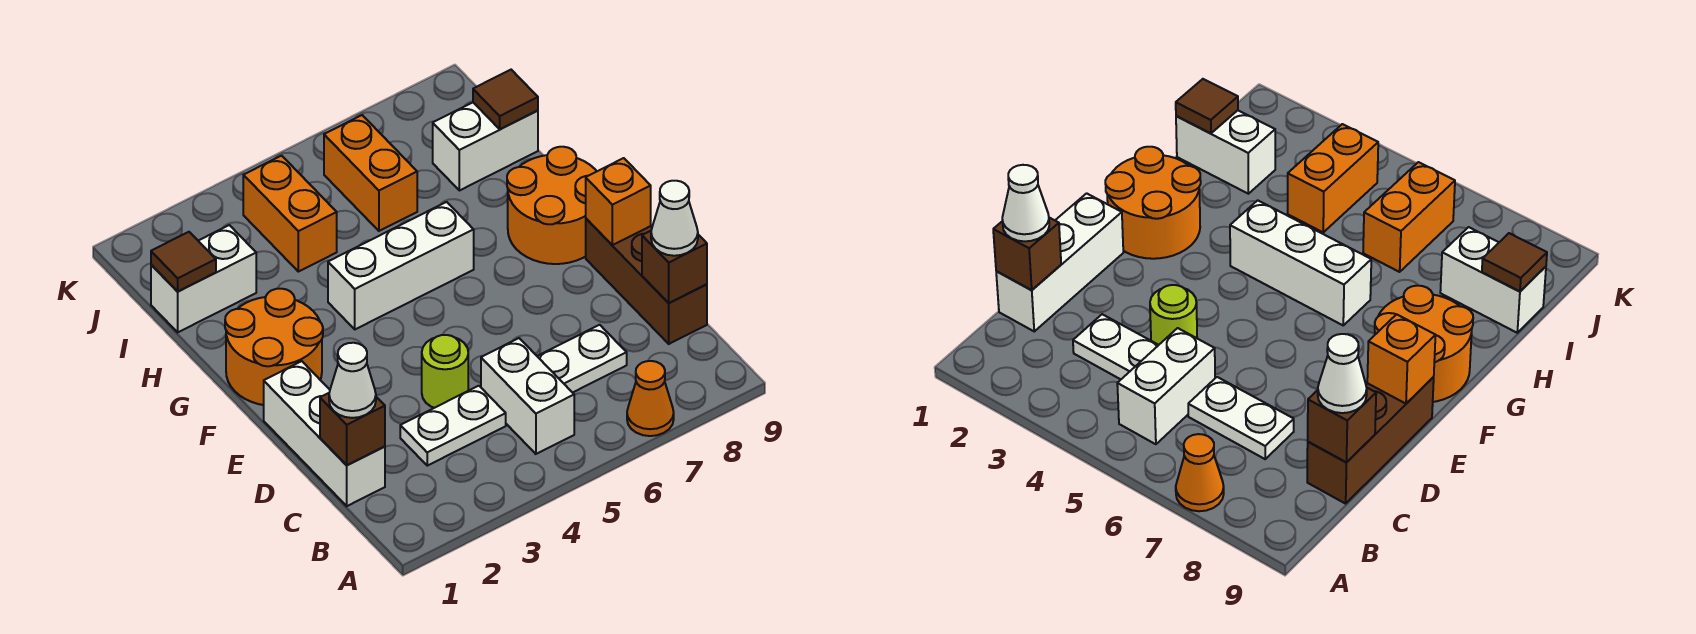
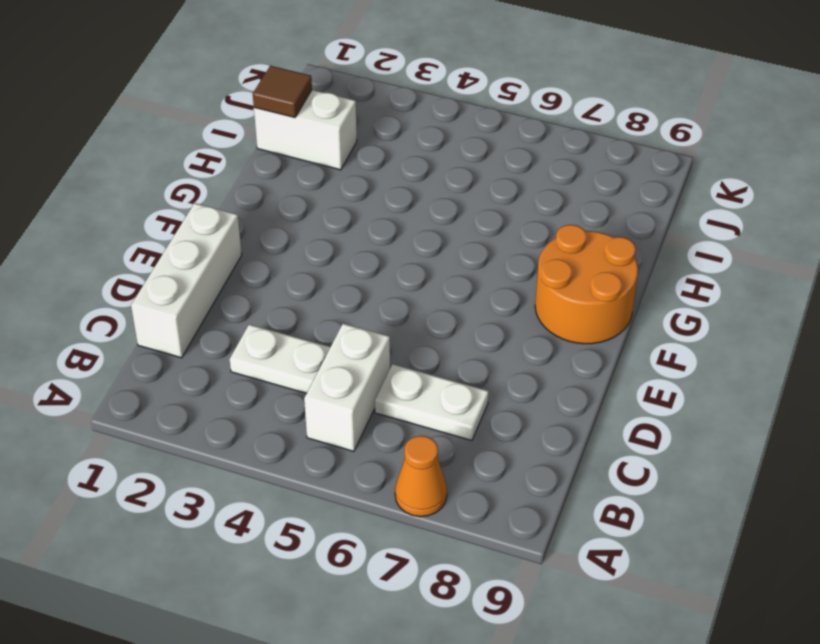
none -> brown brick C9:E9 level 1
none -> lime round brick D4 level 1
none -> orange round brick F1:G2 level 1

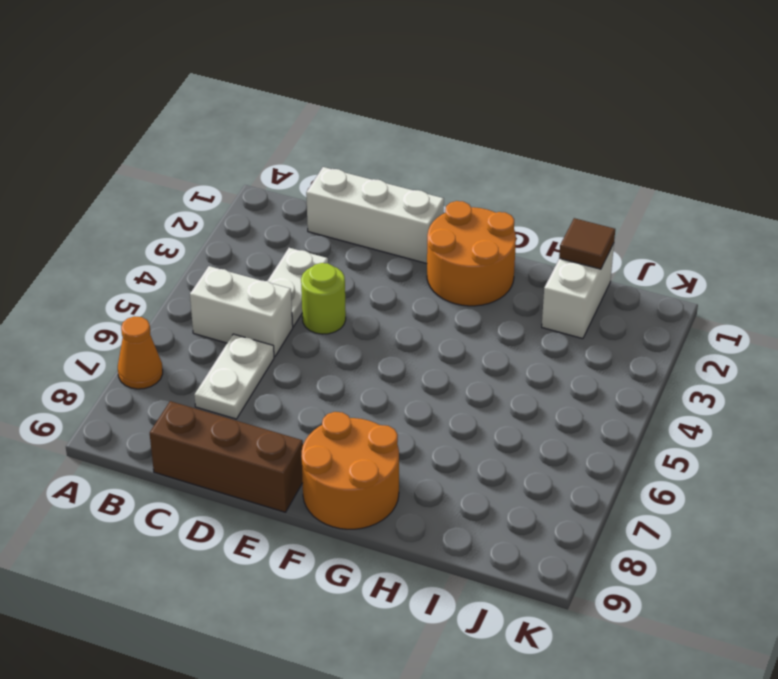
none -> white brick G4:G6 level 1
none -> orange brick I4:J4 level 1
none -> orange brick I6:J6 level 1

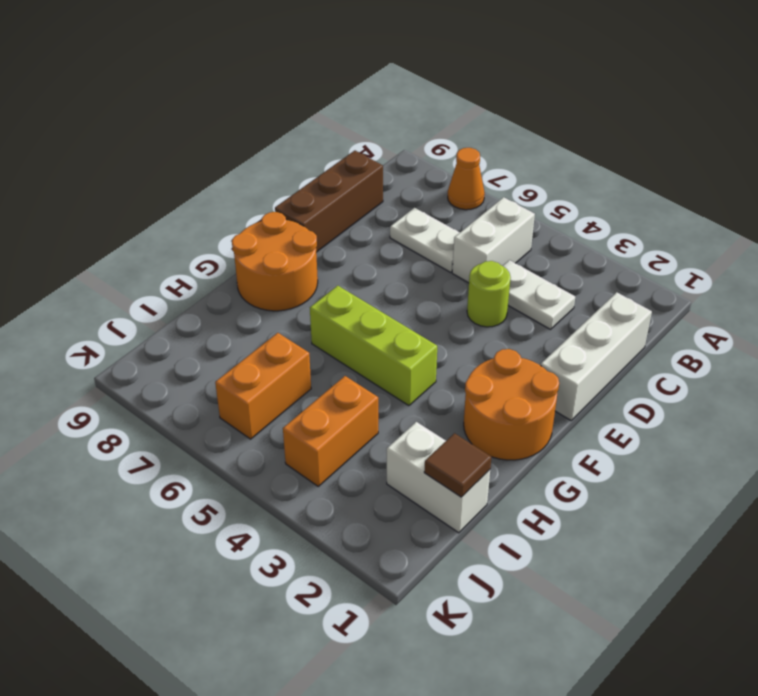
lime brick G4:G6 level 1 -> white brick G4:G6 level 1
none -> white brick I8:I9 level 1
none -> brown brick C1 level 2
none -> brown brick C9 level 2

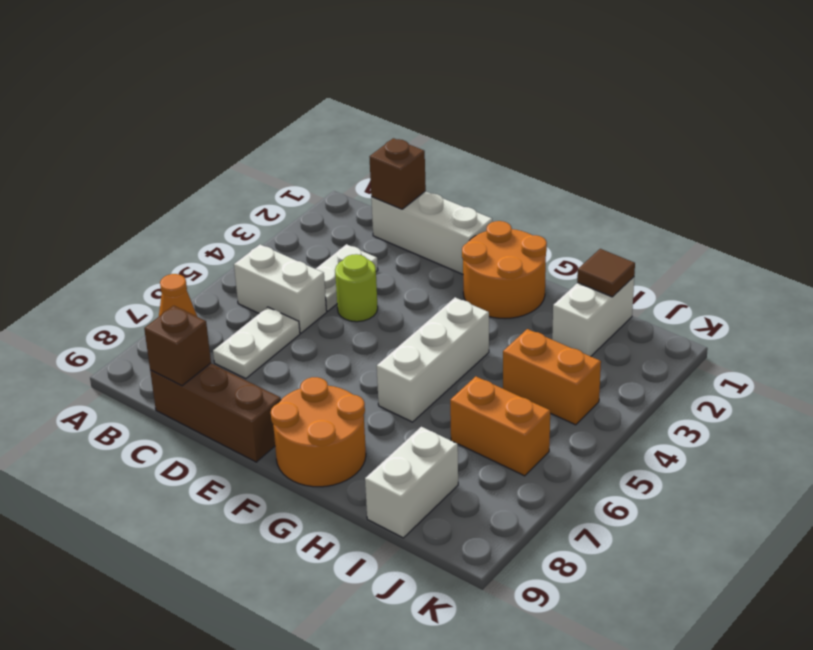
none -> orange brick E9 level 2
none -> brown tile I9 level 2
none -> white cone C1 level 3

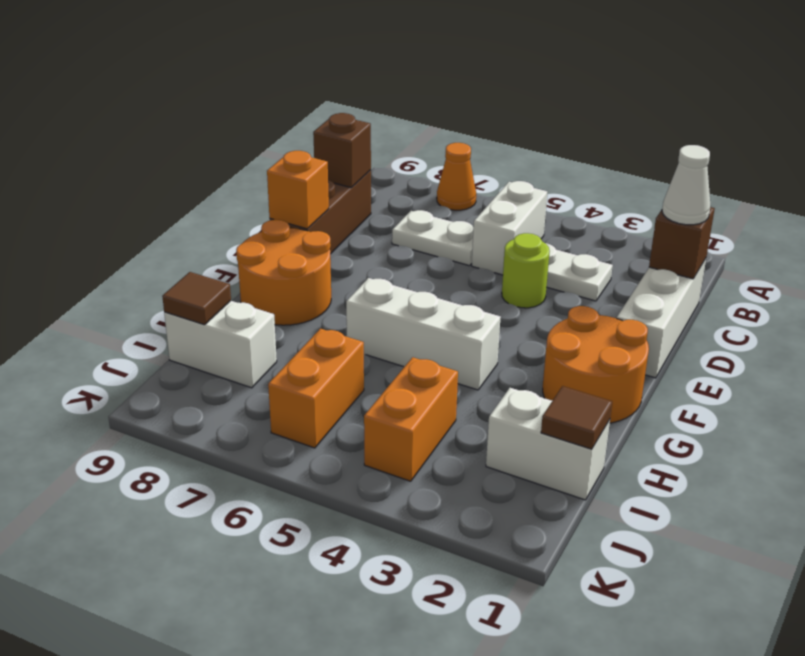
none -> white cone C9 level 3

